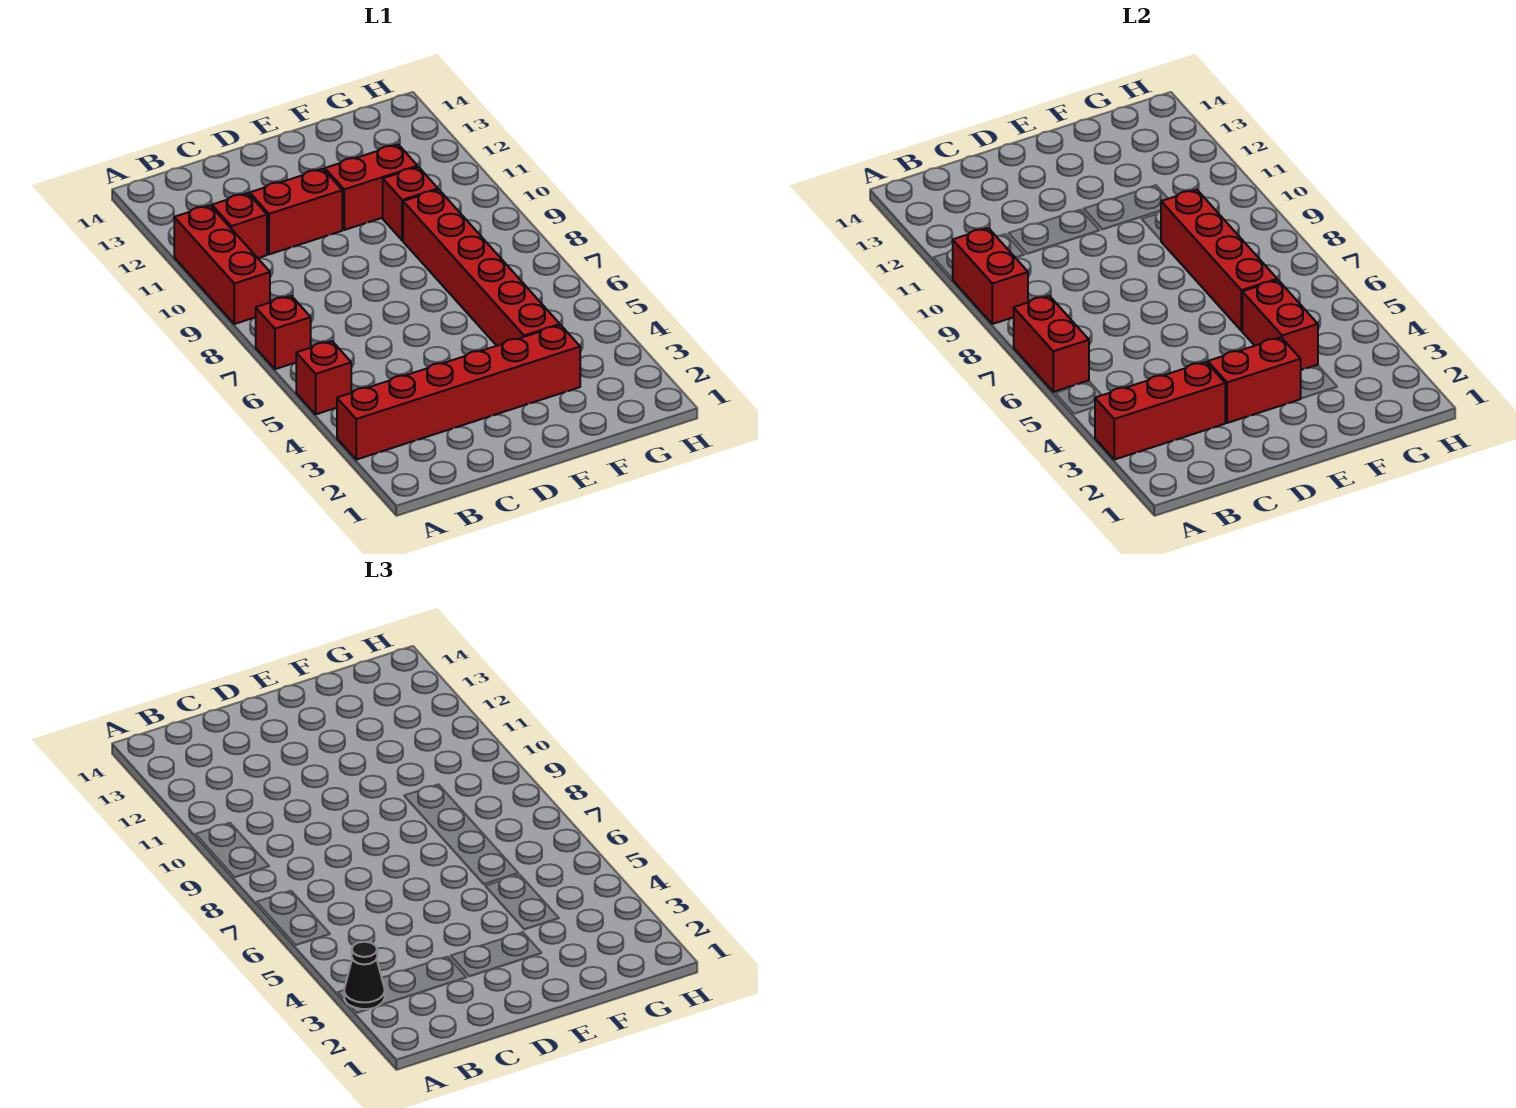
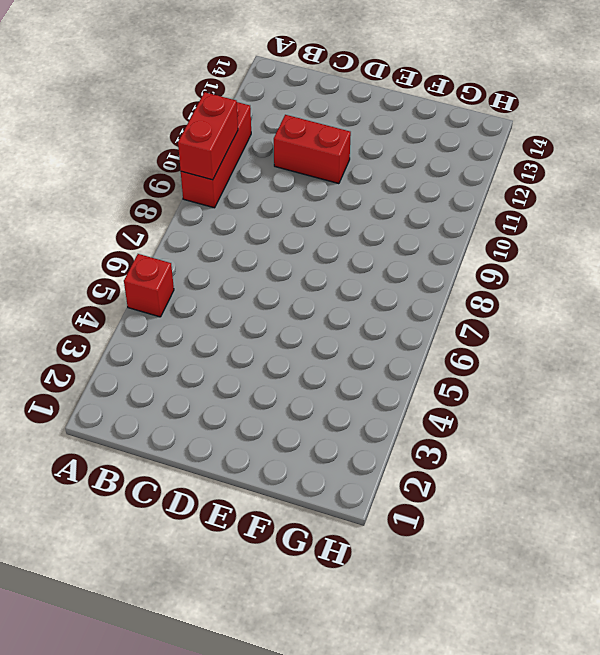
none -> red brick A3:F3 level 1
none -> red brick A7 level 1
none -> red brick B11 level 1

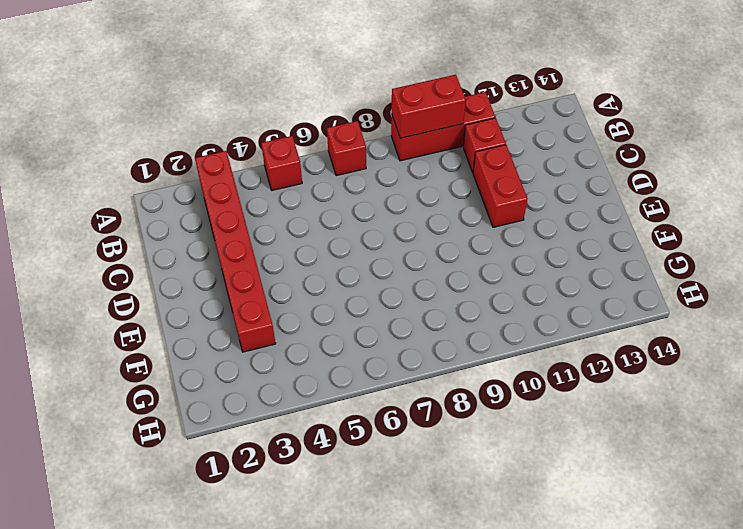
none -> red brick E11:F11 level 1
none -> red brick F4:F9 level 1
none -> red brick F10 level 1

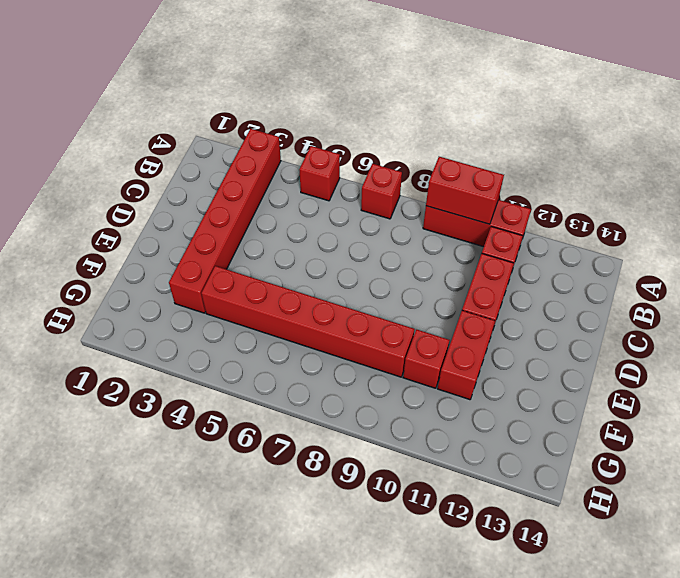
none -> red brick A3:C3 level 2
none -> red brick A6:A7 level 2
none -> red brick D3:E3 level 2

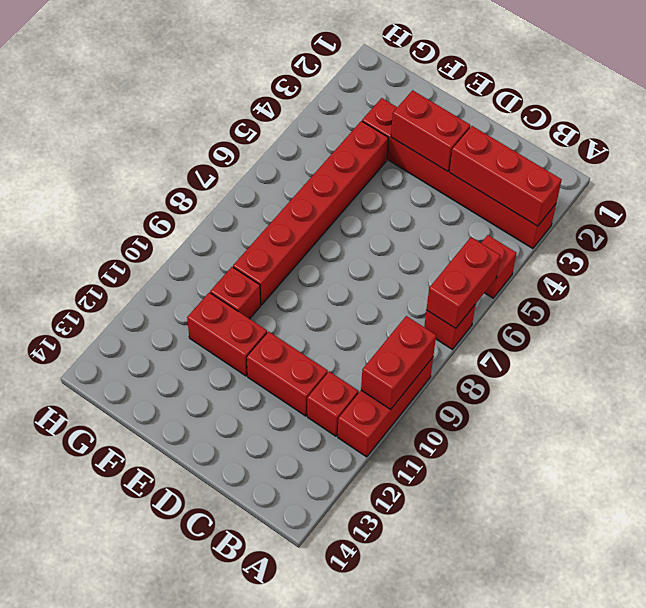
none -> red brick F4:F5 level 2
none -> red brick F6:F9 level 2
none -> black cone A3 level 3

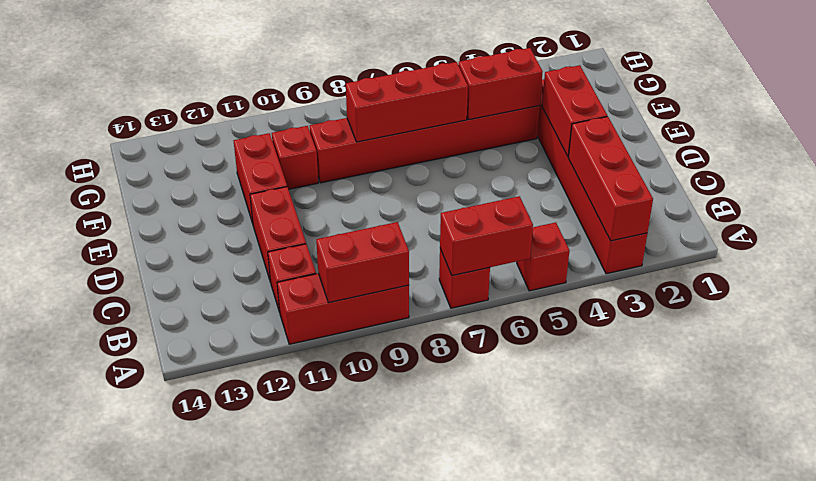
red brick F6:F8 level 2 -> red brick F6:F9 level 2
none -> black cone A3 level 3

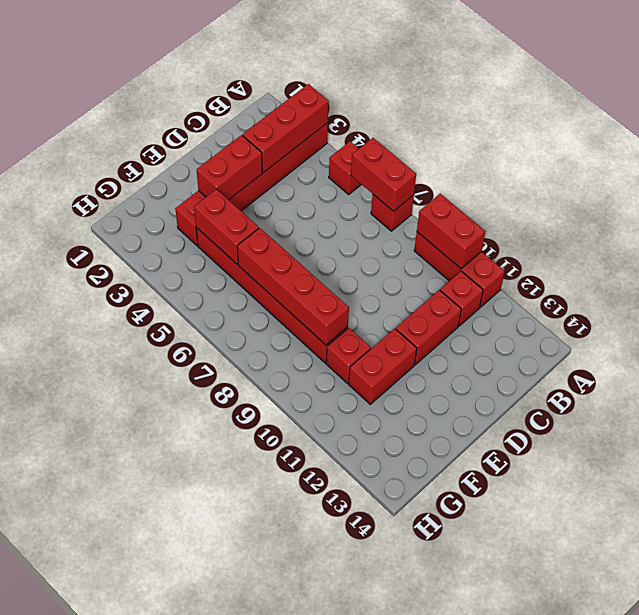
none -> black cone A3 level 3

